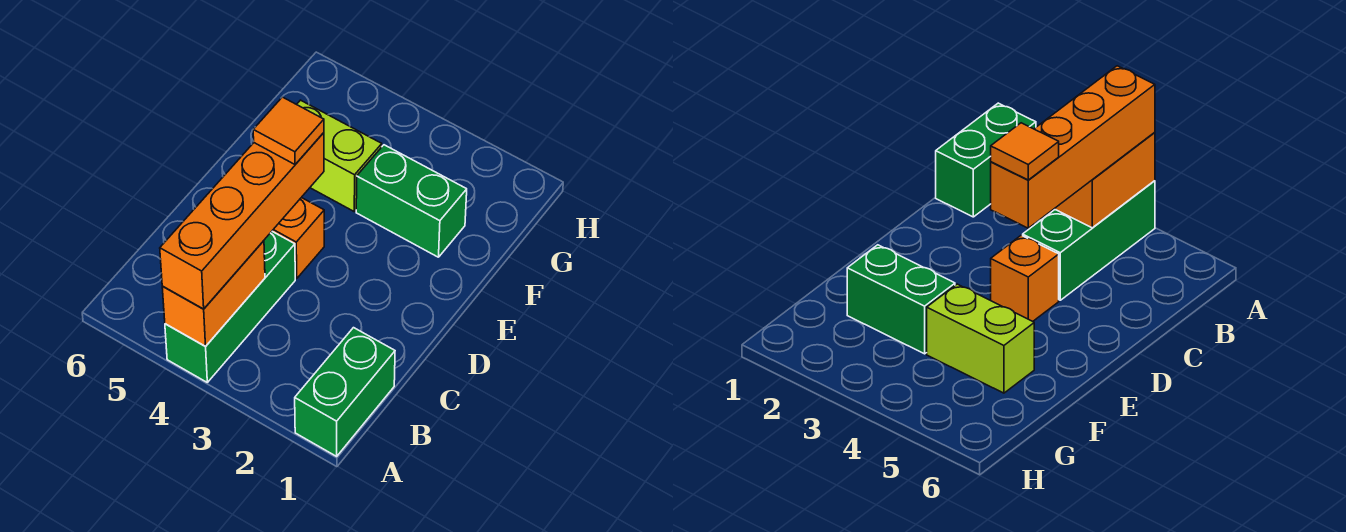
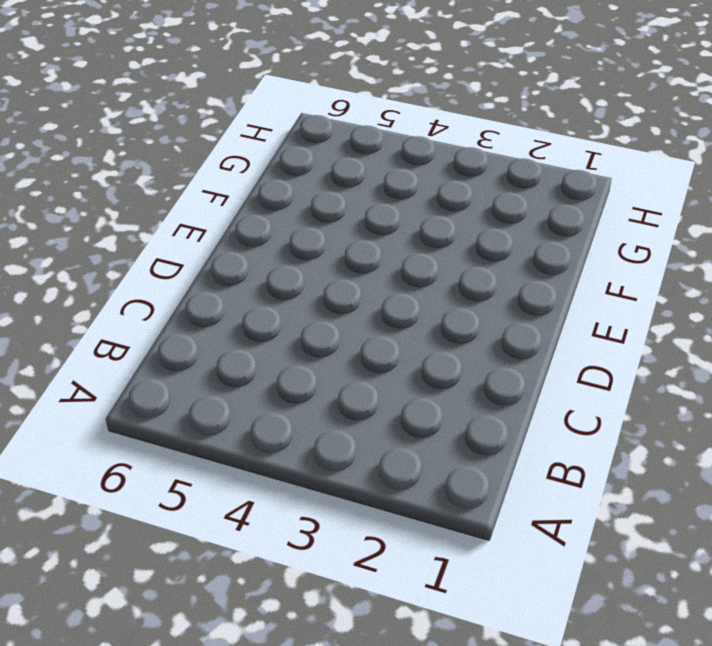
none -> green brick A1:B1 level 1
none -> green brick A4:C4 level 1

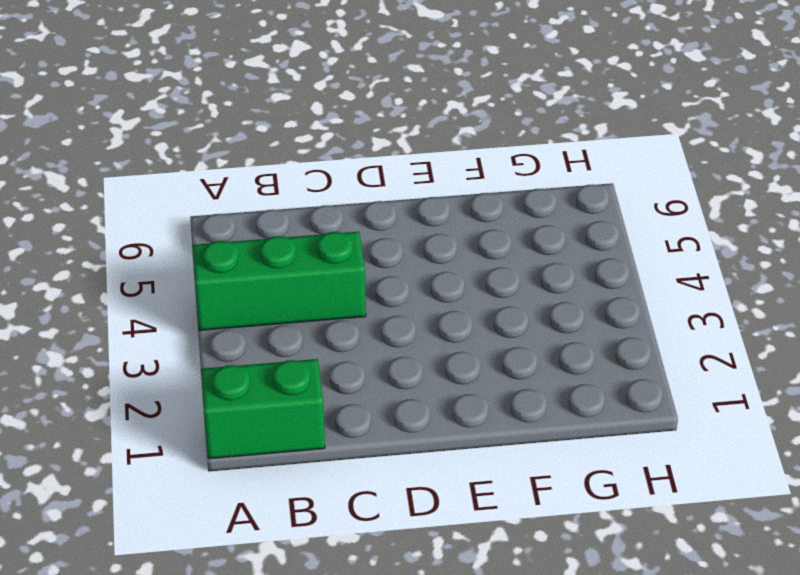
none -> orange brick D4 level 1
none -> green brick F2:F3 level 1

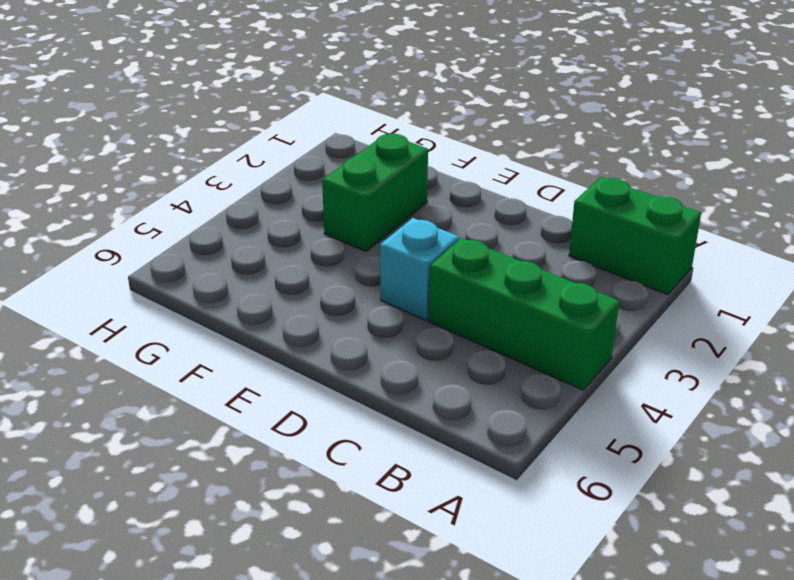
cyan brick D4 level 1 -> orange brick D4 level 1
none -> lime brick F4:F5 level 1
none -> orange brick A4:B4 level 2

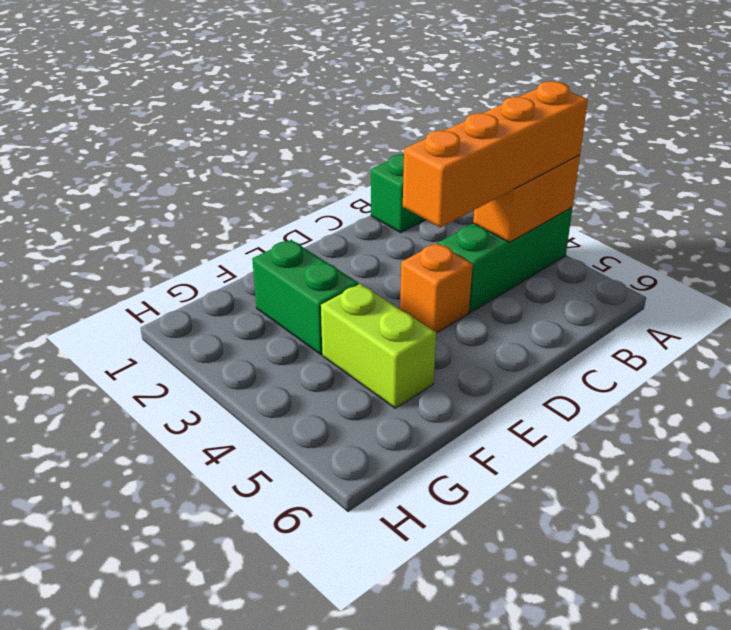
none -> orange tile D4 level 4

